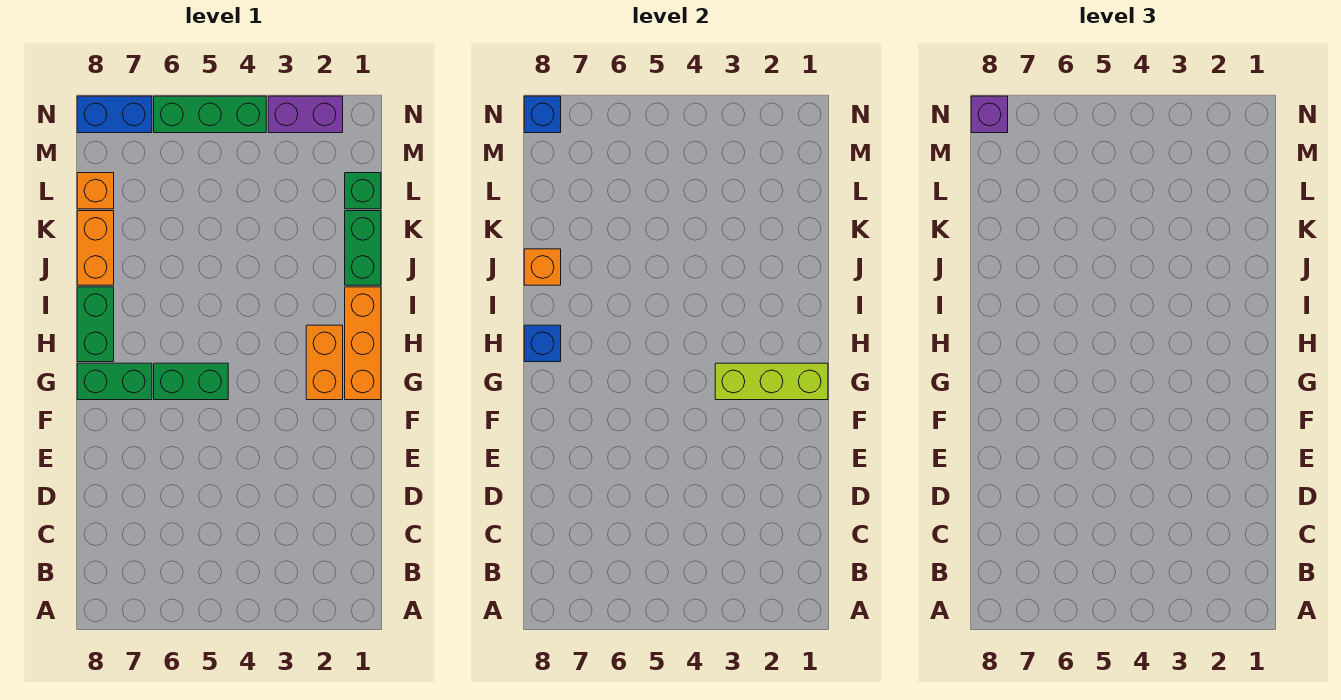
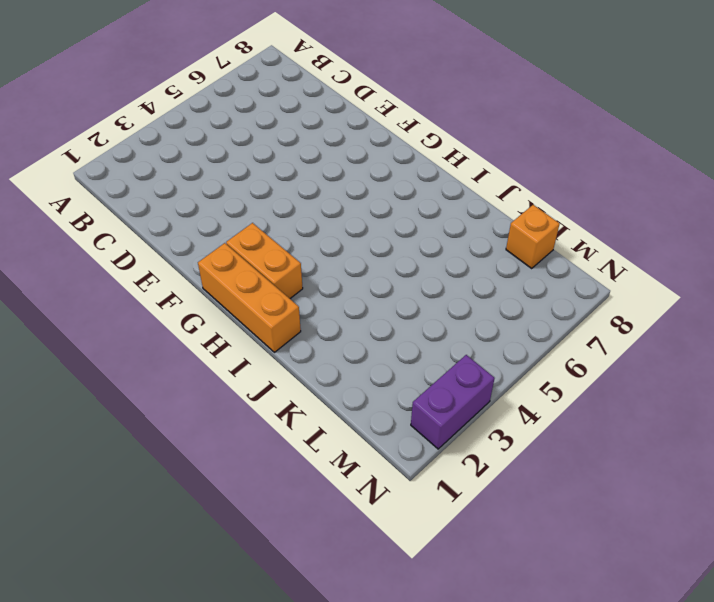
none -> green brick G5:G6 level 1
none -> green brick G7:G8 level 1
none -> green brick H8:I8 level 1

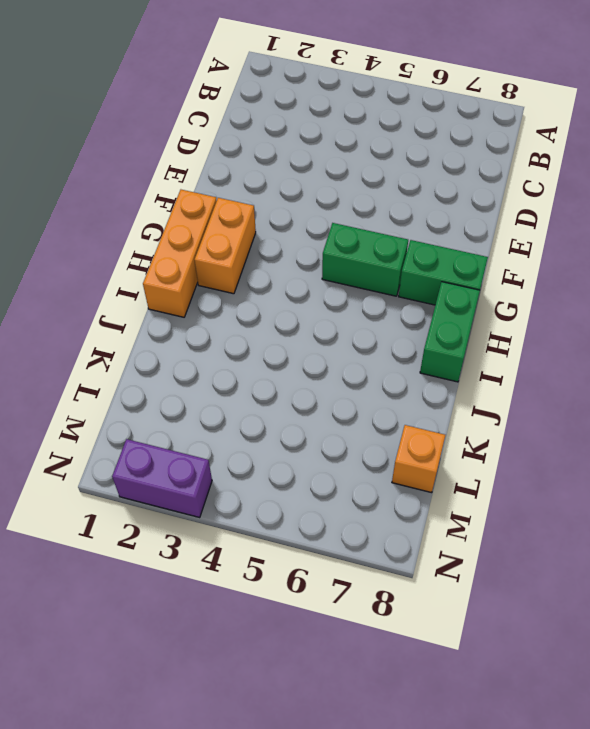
none -> green brick J1:K1 level 1
none -> orange brick J8:K8 level 1
none -> green brick L1 level 1

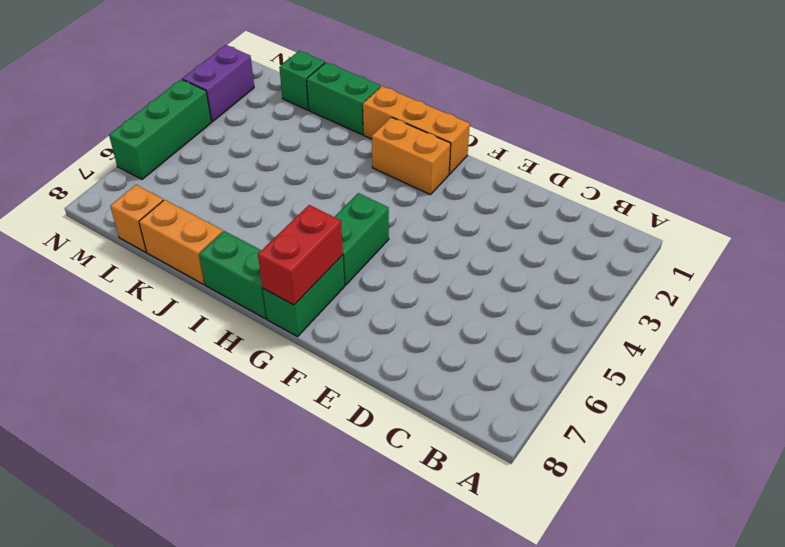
red brick G7:G8 level 2 -> none
none -> blue brick N7:N8 level 1
none -> lime brick G1:G3 level 2
none -> blue brick H8 level 2

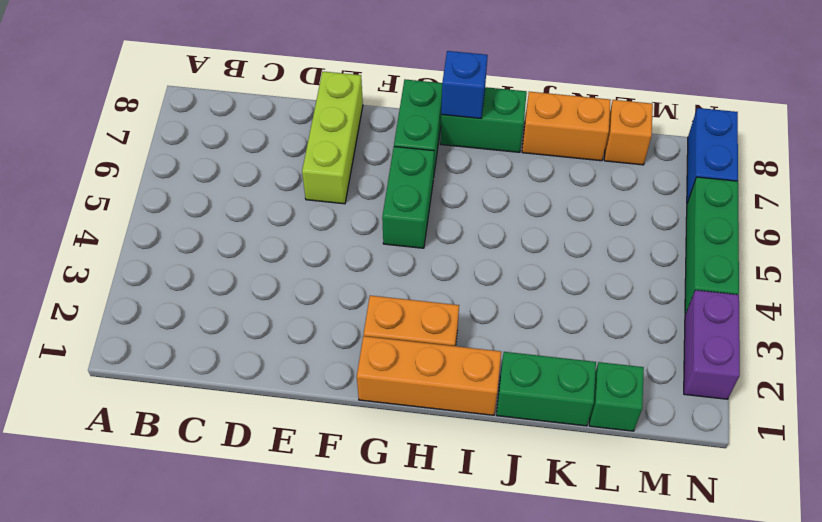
lime brick E6:E8 level 1 -> lime brick G1:G3 level 2
none -> orange brick J8 level 2
none -> blue brick N8 level 2
none -> purple brick N8 level 3

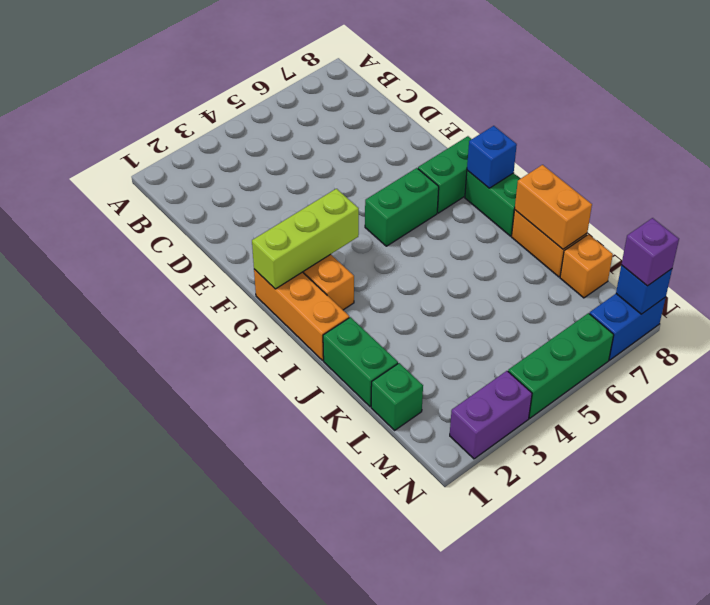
orange brick J8:K8 level 2 -> orange brick J8 level 2

